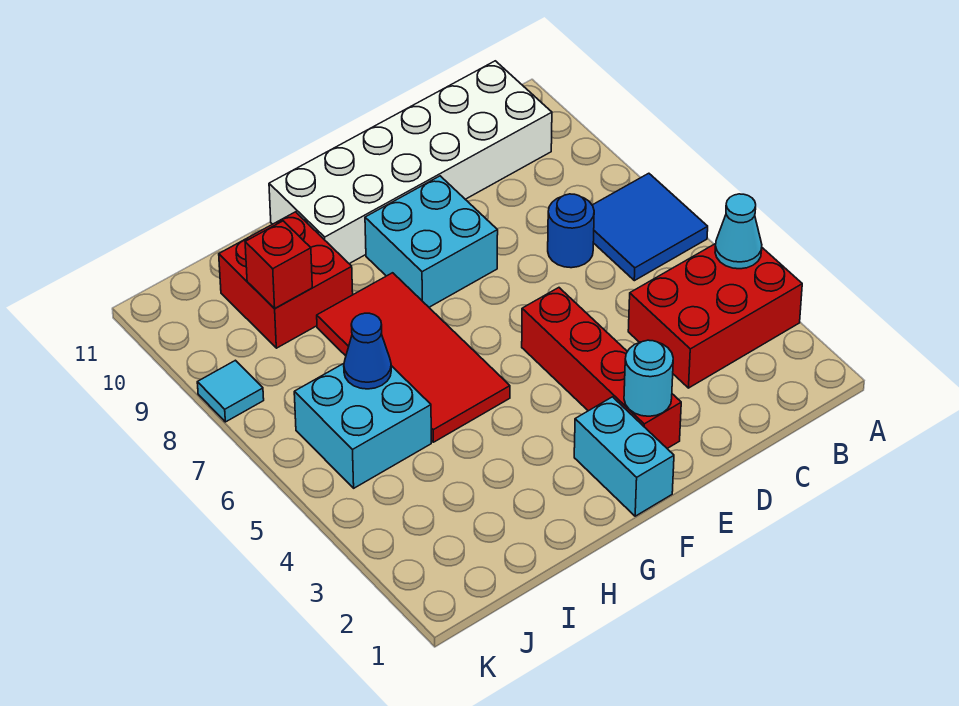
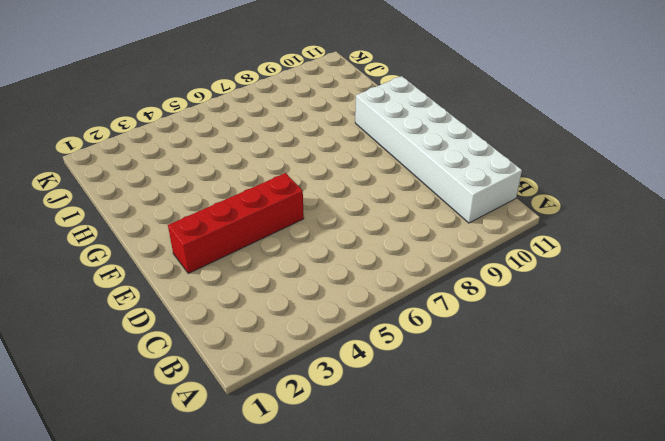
none -> red brick A3:C4 level 1
none -> blue tile A6:B7 level 1
none -> blue round brick C7 level 1

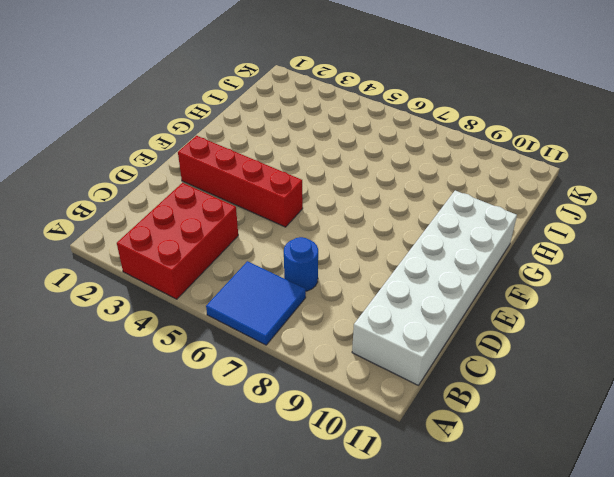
none -> cyan brick E8:F9 level 1
none -> cyan brick F1:F2 level 1
none -> red tile G5:H8 level 1

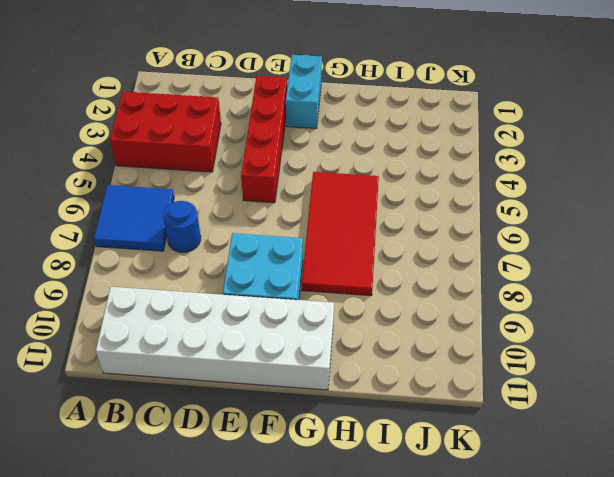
none -> red brick H9:I10 level 1
none -> cyan brick I5:J6 level 1
none -> cyan tile K8 level 1

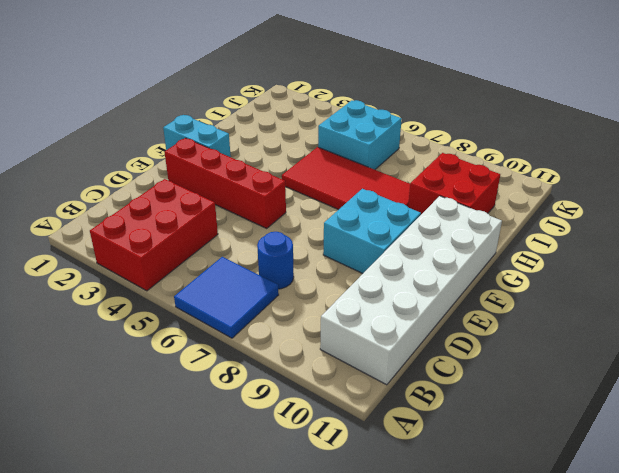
none -> cyan tile K8 level 1
none -> cyan cone A4 level 2
none -> cyan round brick E2 level 2

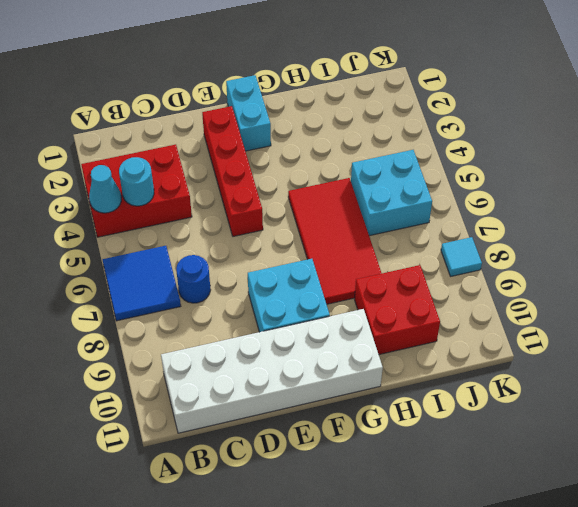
cyan round brick B4 level 2 -> cyan round brick E2 level 2
none -> blue cone I6 level 2
none -> red brick I9 level 2

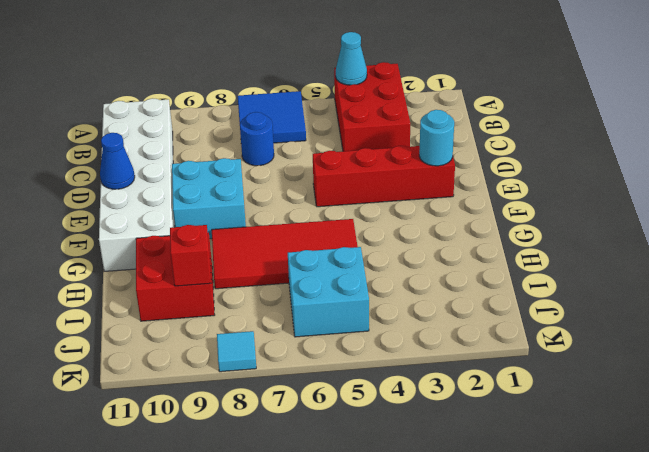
blue cone E11 level 2 -> blue cone I6 level 2
none -> cyan brick F1:F2 level 1

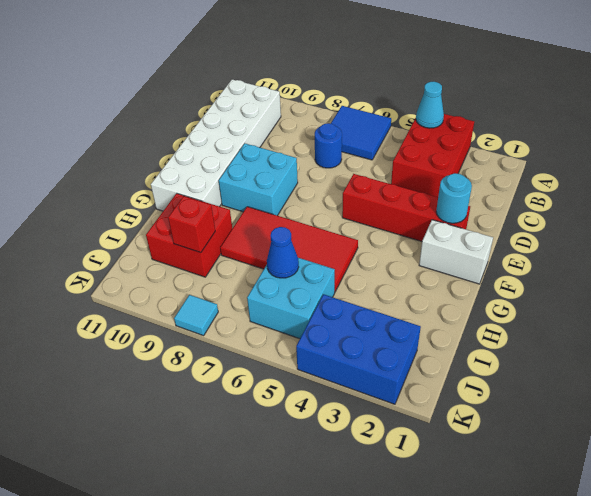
white brick F1:F2 level 1 -> cyan brick F1:F2 level 1
blue brick J2:K4 level 1 -> none

